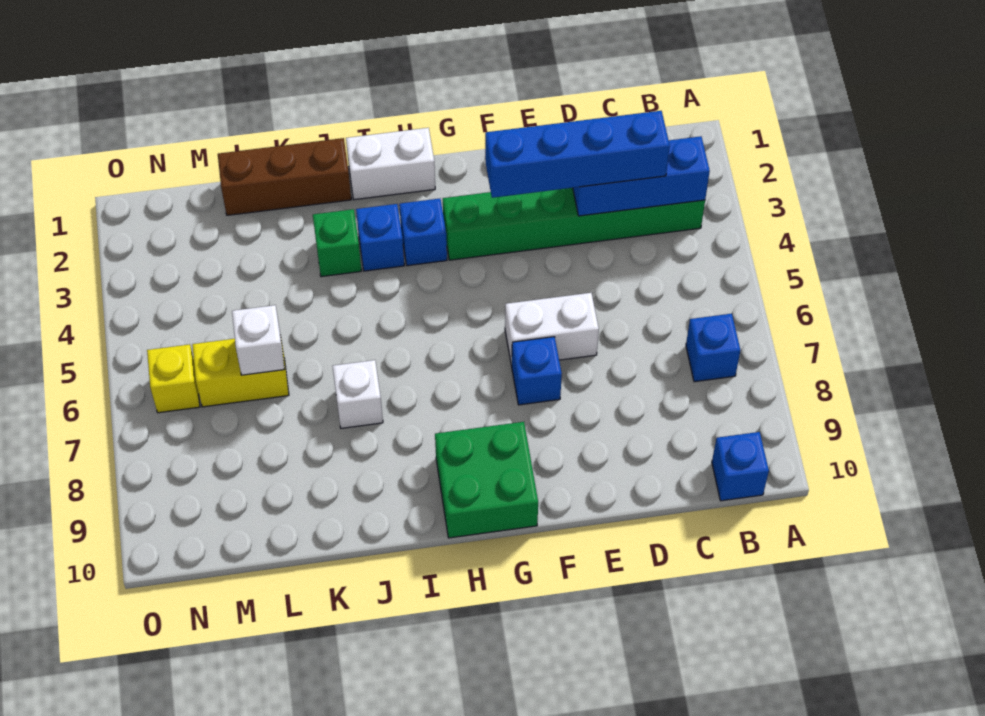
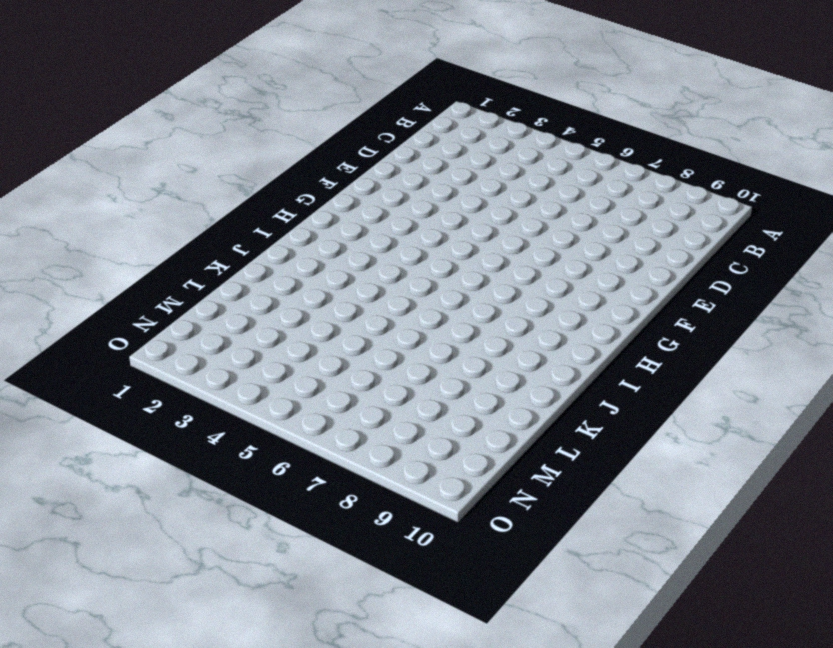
none -> green brick B3:G3 level 1
none -> blue brick B7 level 1
none -> blue brick B10 level 1

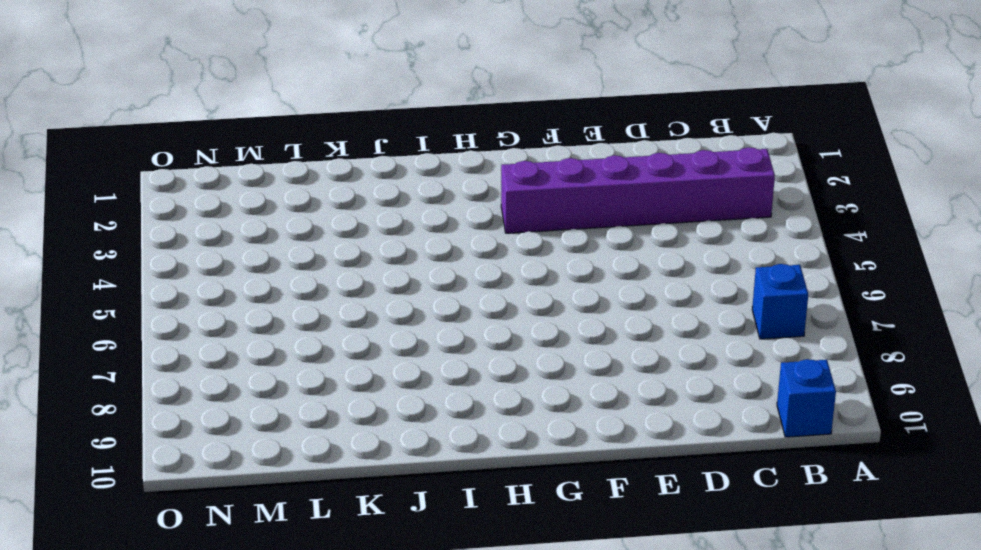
purple brick B3:G3 level 1 -> green brick B3:G3 level 1
none -> white brick E6:F6 level 1
none -> blue brick F7 level 1
none -> green brick G9:H10 level 1

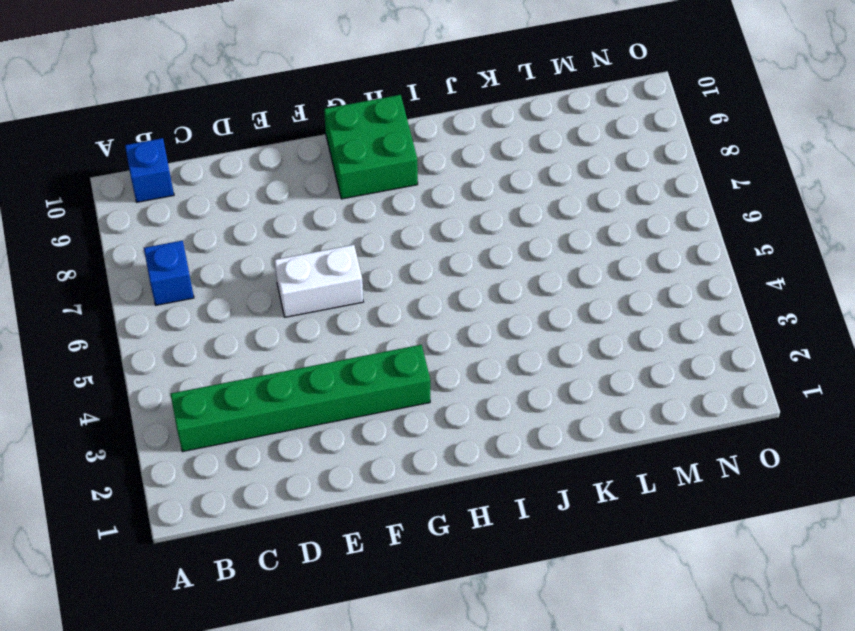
none -> blue brick F7 level 1
none -> white brick H1:I1 level 1
none -> blue brick H3 level 1

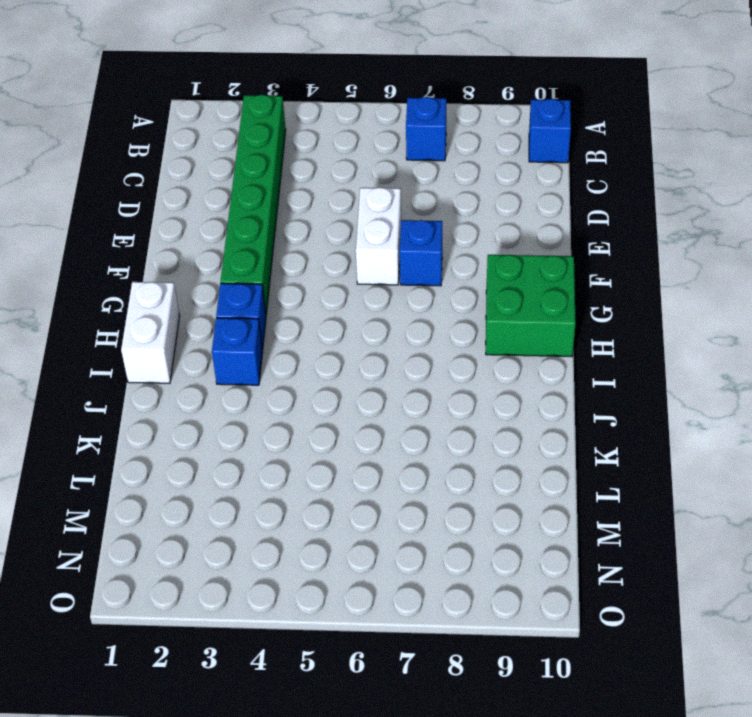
none -> brown brick J1:L1 level 1
none -> green brick J3 level 1
none -> white brick J7 level 1

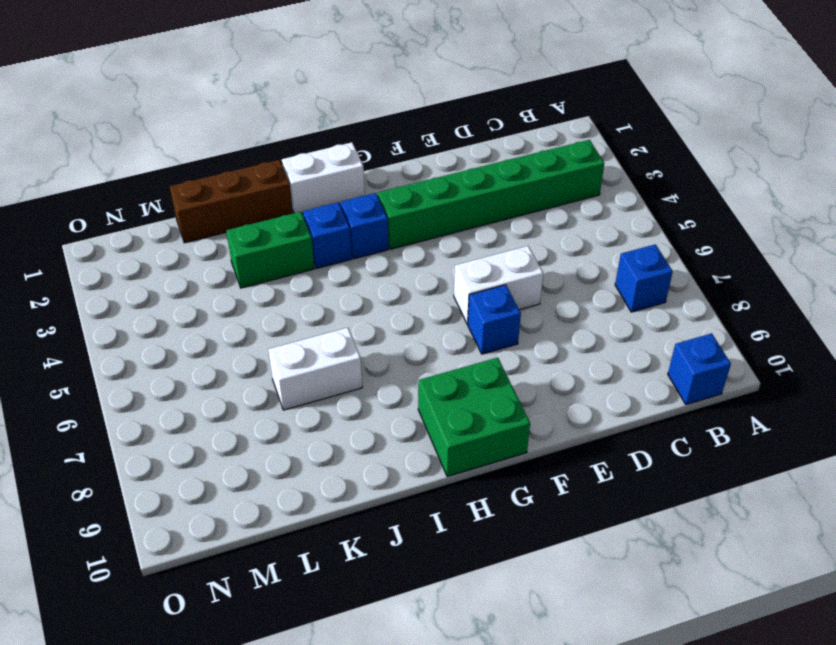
green brick J3:K3 level 1 -> green brick J3 level 1
white brick J7:K7 level 1 -> white brick J7 level 1
none -> yellow brick L6:M6 level 1
none -> yellow brick N6 level 1
none -> blue brick B3:D3 level 2

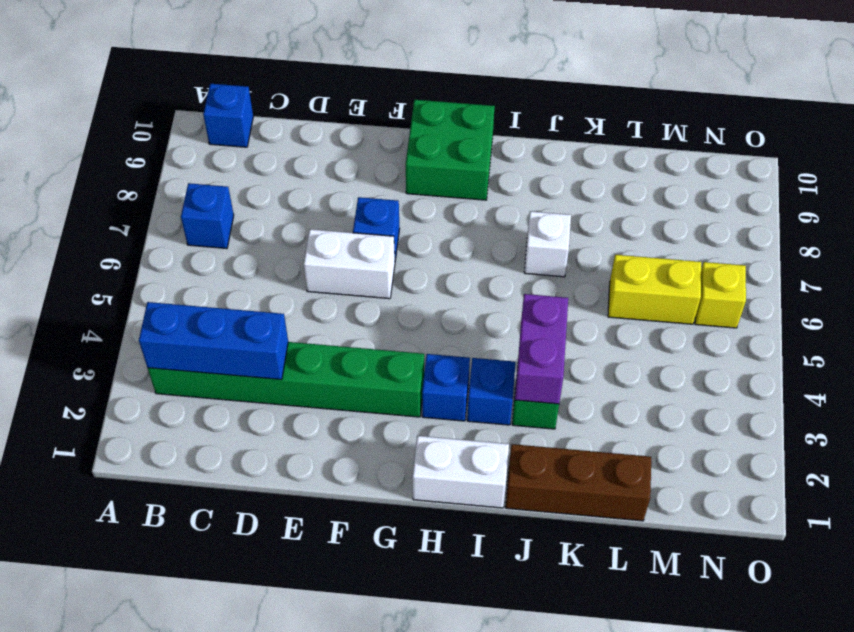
purple brick J3:J4 level 2 -> none
none -> white brick L6 level 2
none -> blue brick C3:F3 level 3

